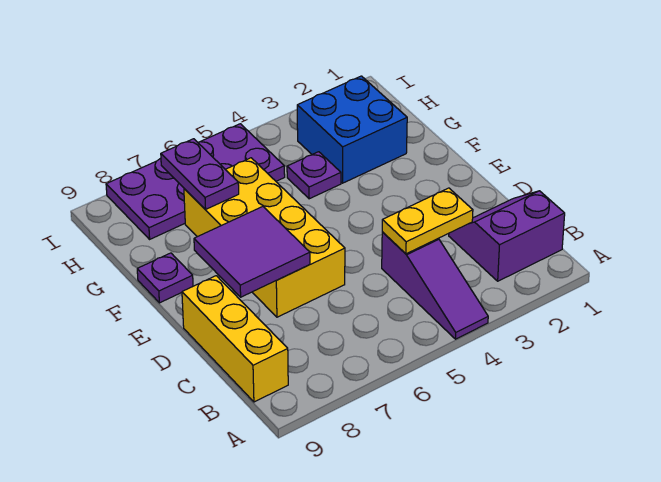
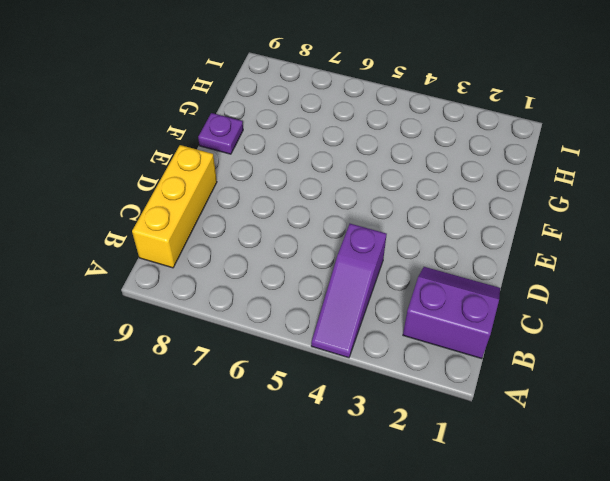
none -> yellow brick D6:G7 level 1
none -> blue brick G2:H3 level 1

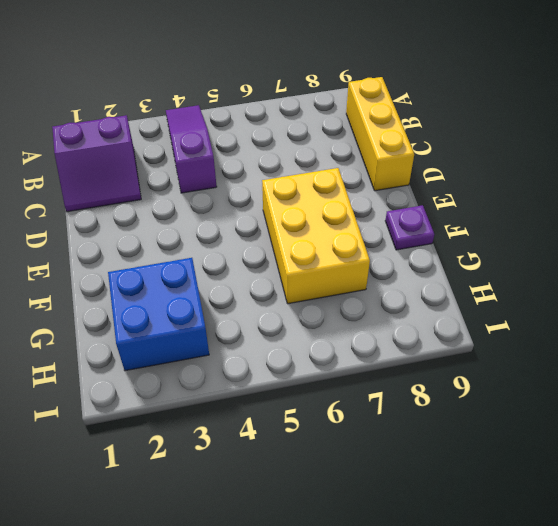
yellow brick E6:G7 level 1 -> yellow brick D6:G7 level 1
none -> purple plate G4 level 1
none -> purple plate H5:I8 level 1

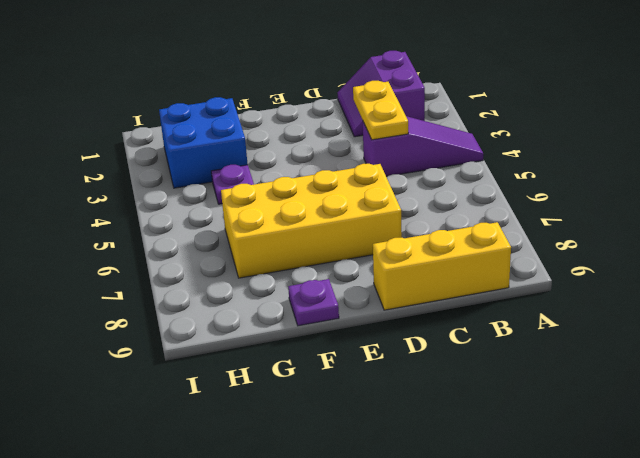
none -> purple plate H5:I8 level 1
none -> purple tile D7:E8 level 2

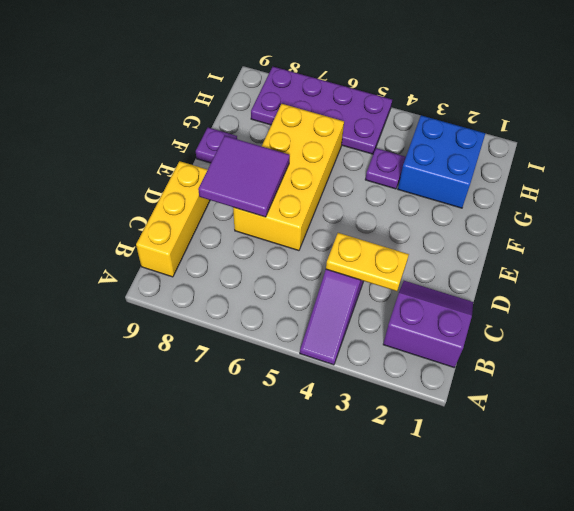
none -> purple plate G7:H7 level 2

